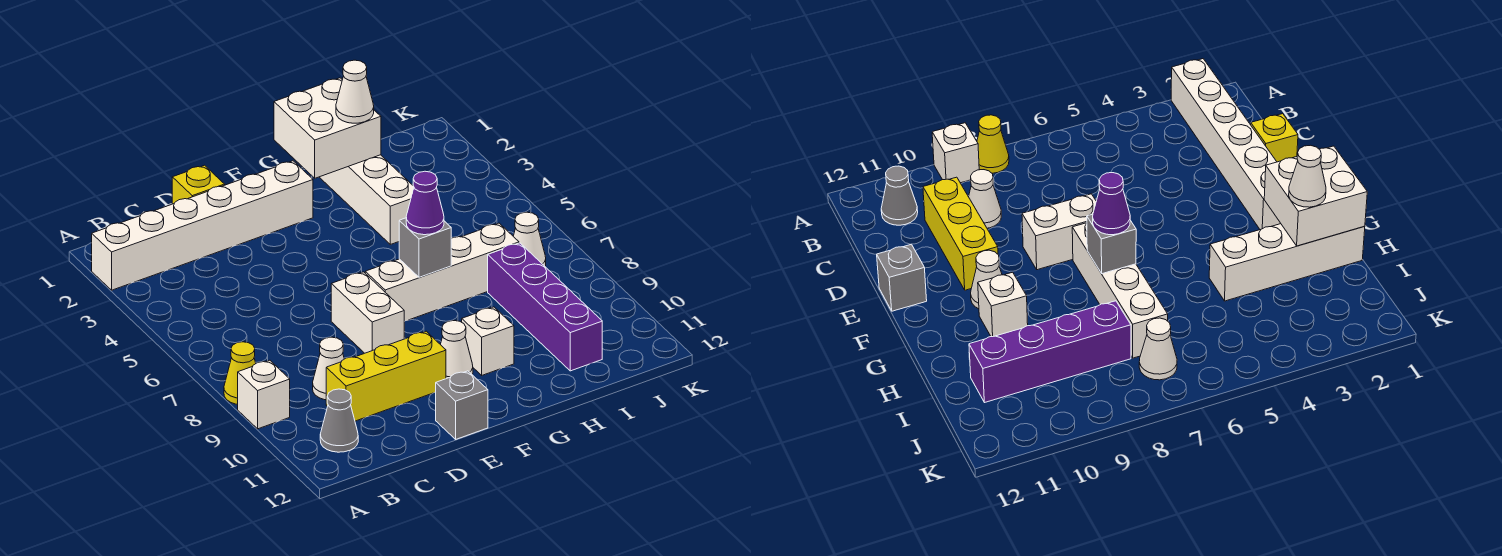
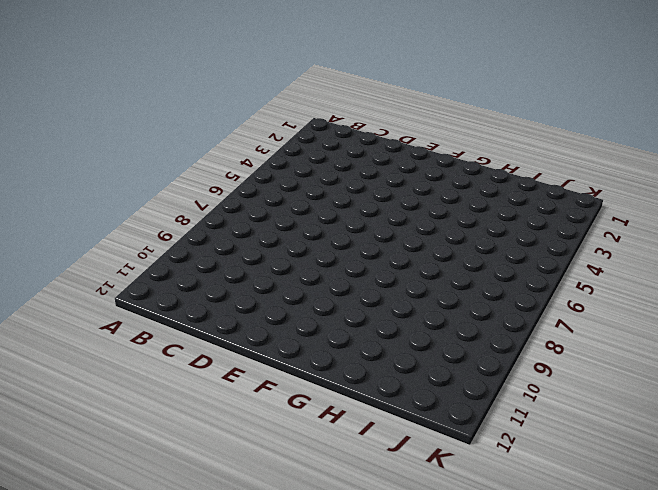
none -> white brick A2:F2 level 1
none -> yellow cone A8 level 1
none -> white brick A9 level 1

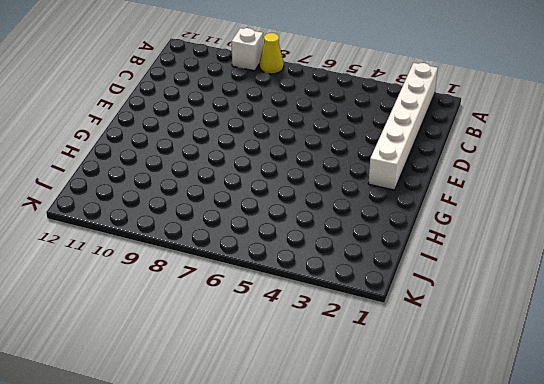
none -> grey cone B11 level 1
none -> white cone C9 level 1
none -> yellow brick C10:E10 level 1

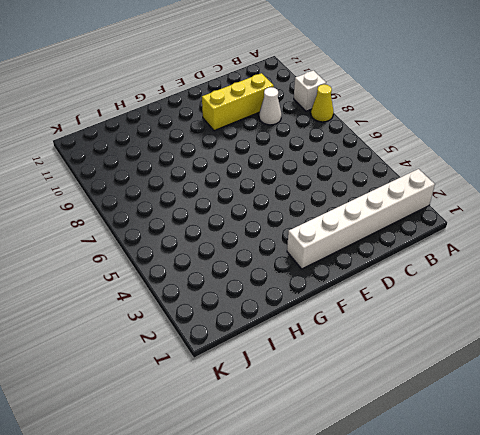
none -> grey cone B11 level 1
none -> yellow brick D1 level 1
none -> white brick E7:E8 level 1

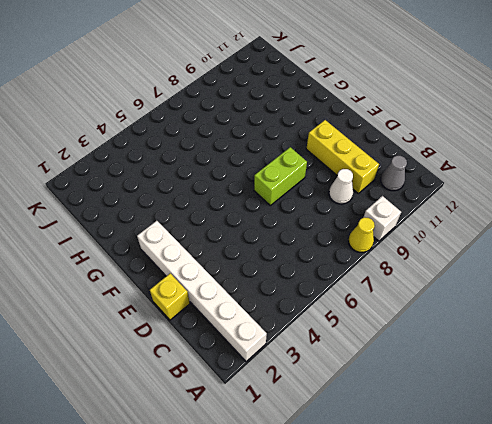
lime brick E7:E8 level 1 -> white brick E7:E8 level 1
none -> grey brick E12 level 1
none -> white brick F7:I7 level 1
none -> white cone F10 level 1

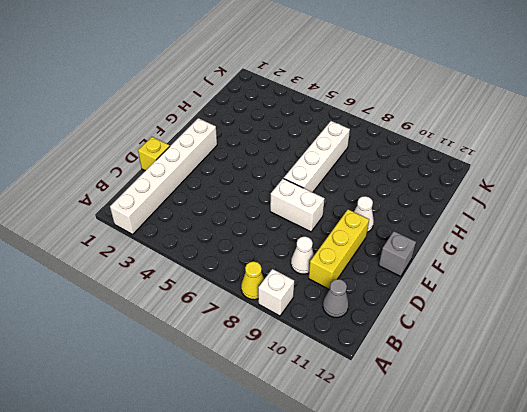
none -> white brick G10 level 1
none -> white brick H1:H4 level 1
none -> purple brick I8:I11 level 1

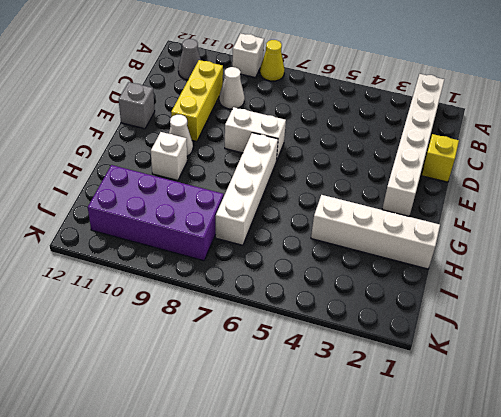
purple brick I8:J11 level 1 -> purple brick I8:I11 level 1
none -> white cone J7 level 1
none -> white brick G1:H2 level 2
none -> grey brick G7 level 2

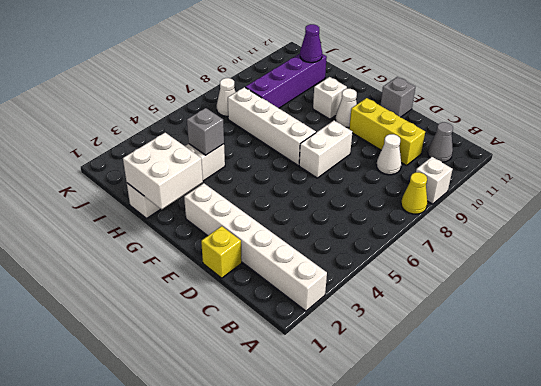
grey brick H4 level 2 -> grey brick G7 level 2
purple cone I11 level 2 -> purple cone G7 level 3
none -> white cone H2 level 3

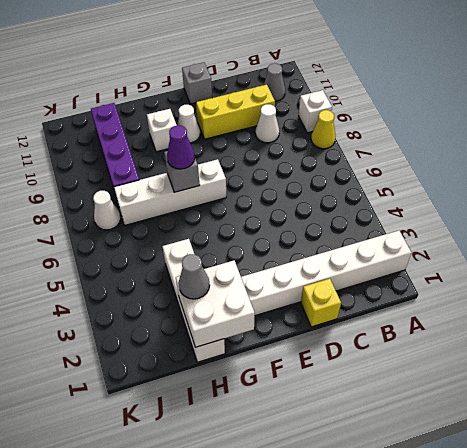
grey cone H2 level 3 -> white cone H2 level 3
none -> white brick E7:E8 level 1

